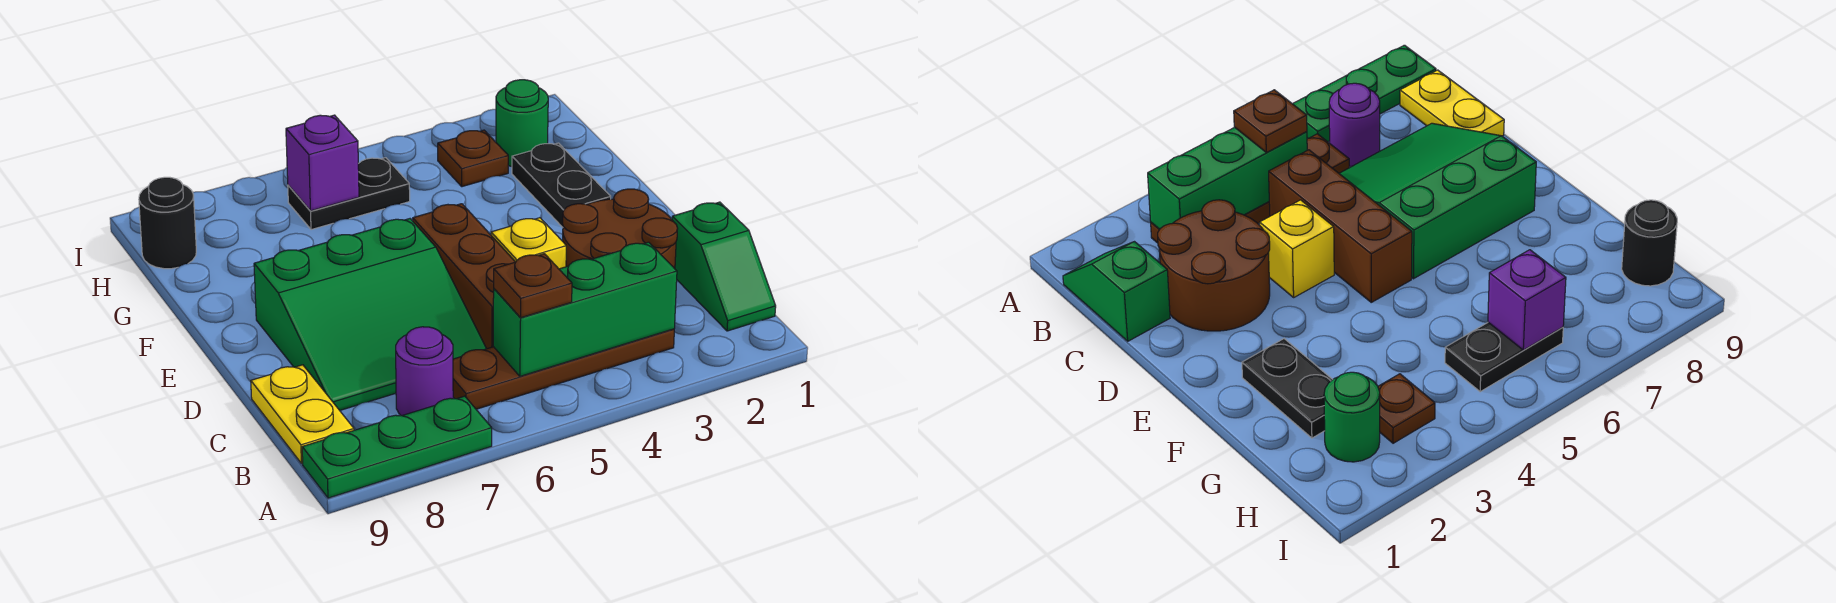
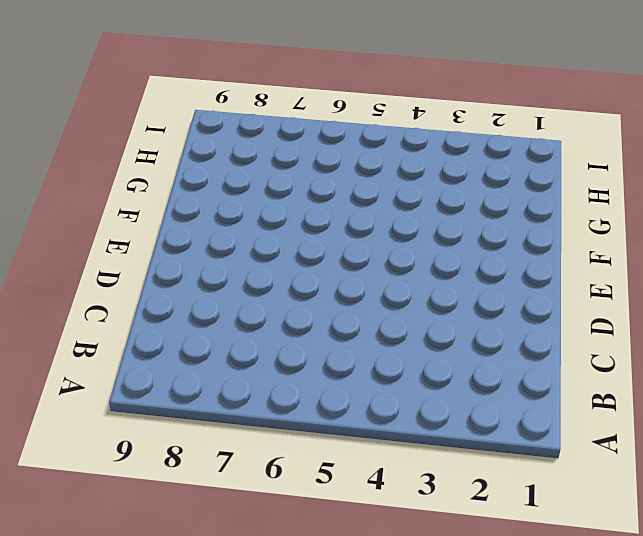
none -> green plate A7:A9 level 1
none -> green slope B1:C1 level 1 top C
none -> brown plate B3:B6 level 1

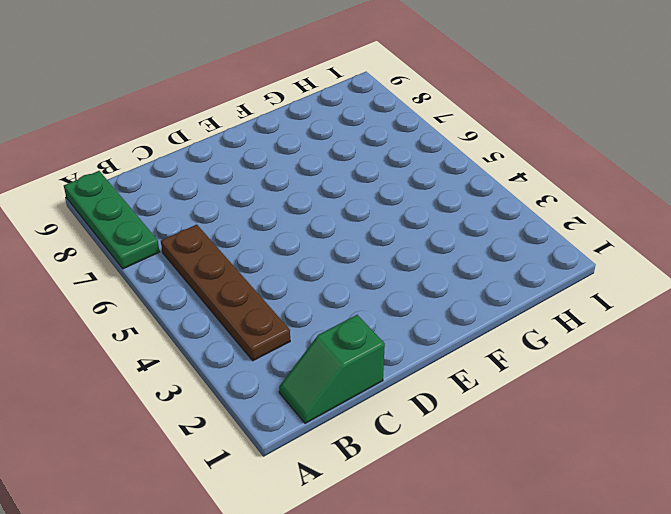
none -> purple round brick B7 level 1
none -> yellow plate B9:C9 level 1
none -> brown round brick C2:D3 level 1

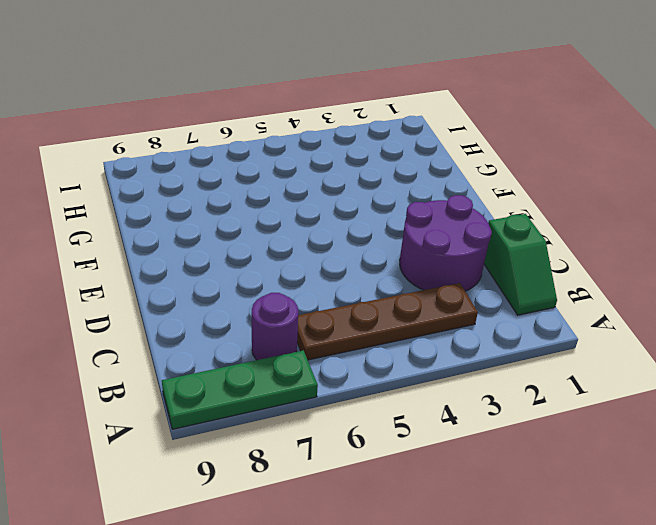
purple round brick C2:D3 level 1 -> brown round brick C2:D3 level 1
none -> yellow plate B9:C9 level 1
none -> brown brick C5:E5 level 1
none -> green slope C6:E8 level 1 top E

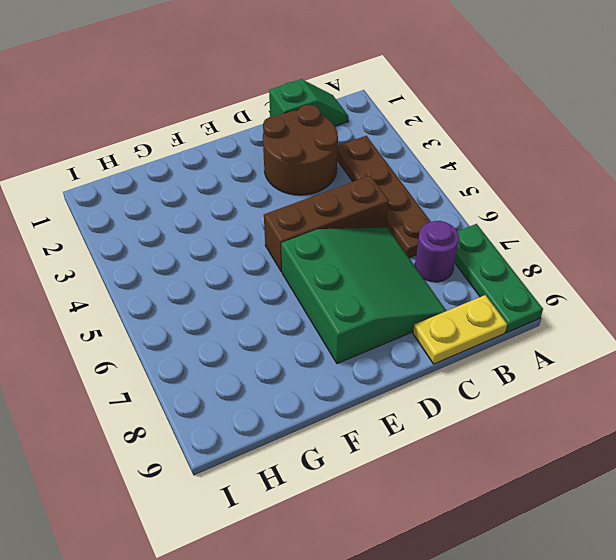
none -> yellow brick D4 level 1
none -> black plate F2:G2 level 1
none -> green round brick H2 level 1

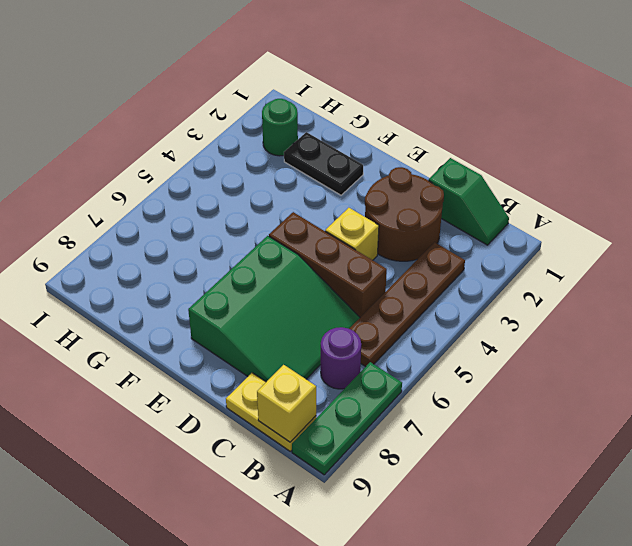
yellow brick B9 level 2 -> none
none -> brown plate H3 level 1
none -> black plate H5:H6 level 1
none -> black round brick H9 level 1

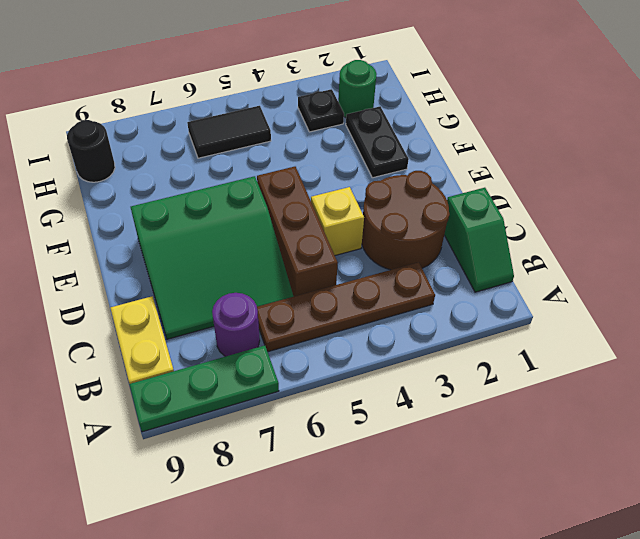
black plate H3 level 1 -> brown plate H3 level 1
black tile H5:H6 level 1 -> black plate H5:H6 level 1
none -> green brick B3:B5 level 2
none -> purple brick H6 level 2
none -> brown plate B5 level 3

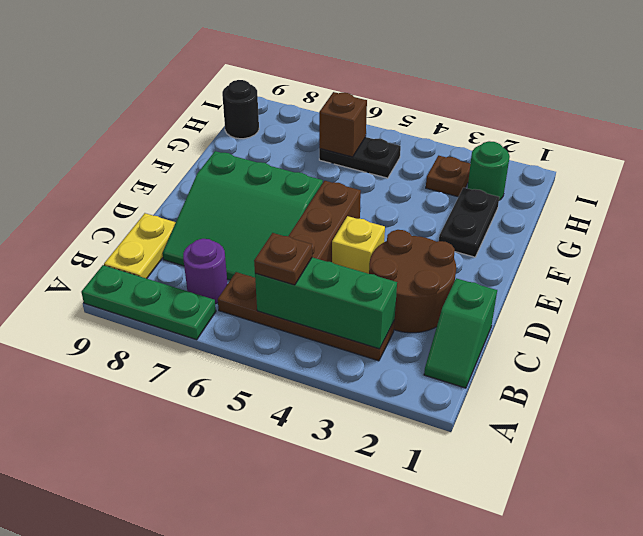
brown brick H6 level 2 -> purple brick H6 level 2

